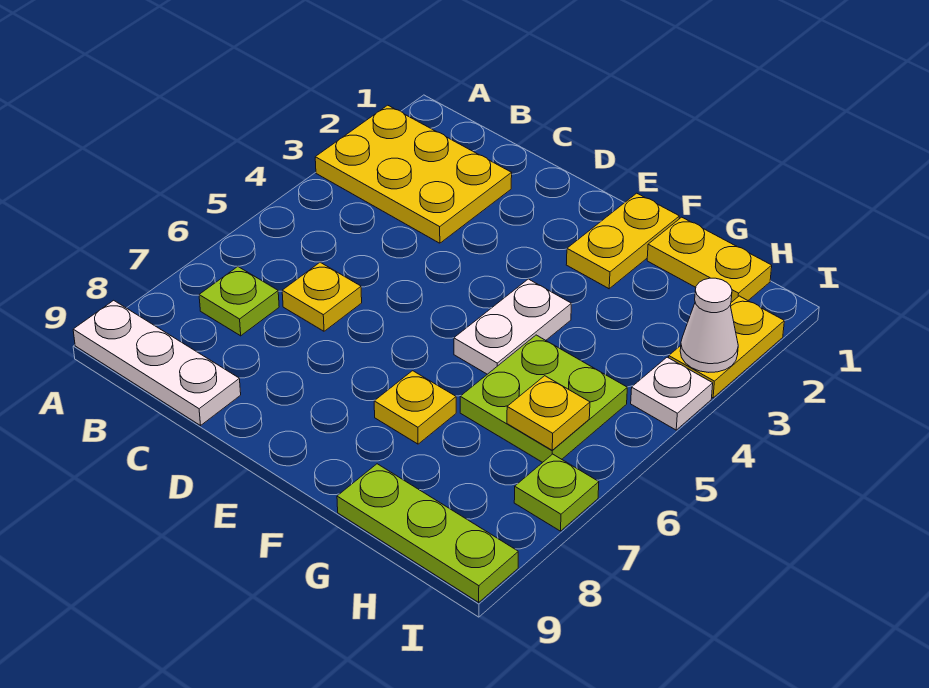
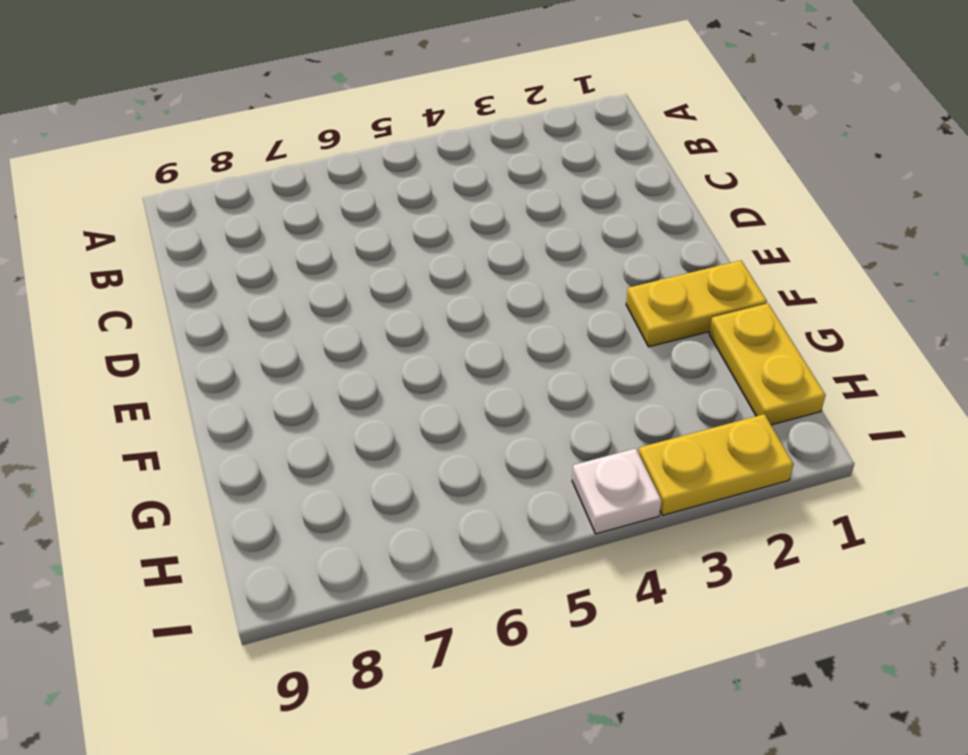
none -> yellow plate A2:C3 level 1
none -> white plate A9:C9 level 1
none -> lime plate B7 level 1

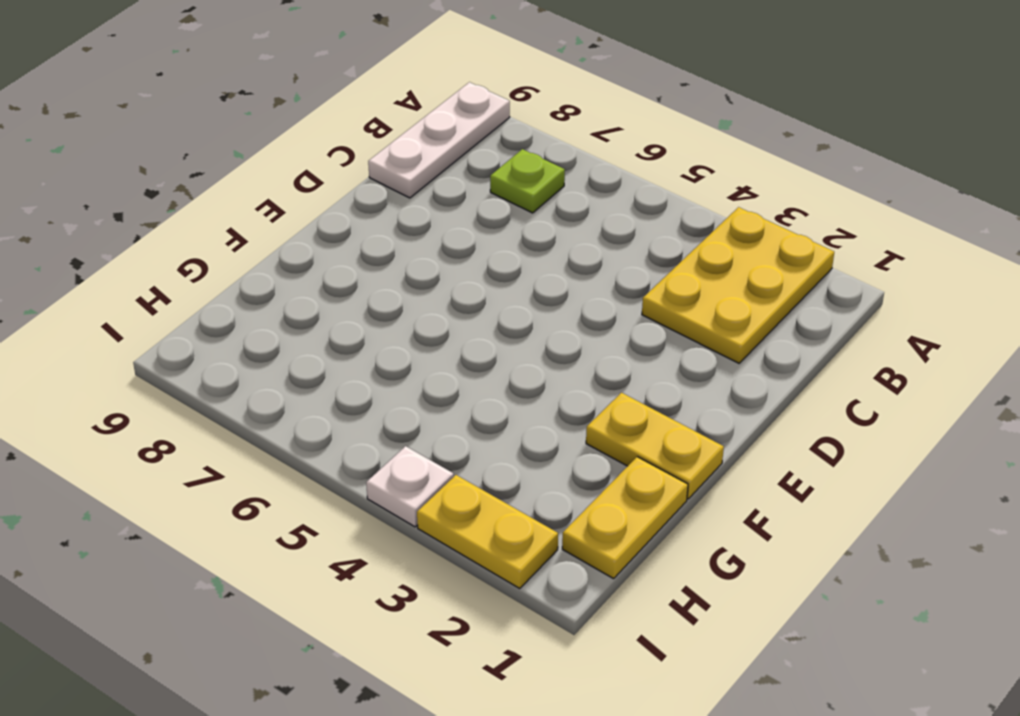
none -> yellow plate C6 level 1
none -> white plate F4:F5 level 1
none -> yellow plate F7 level 1

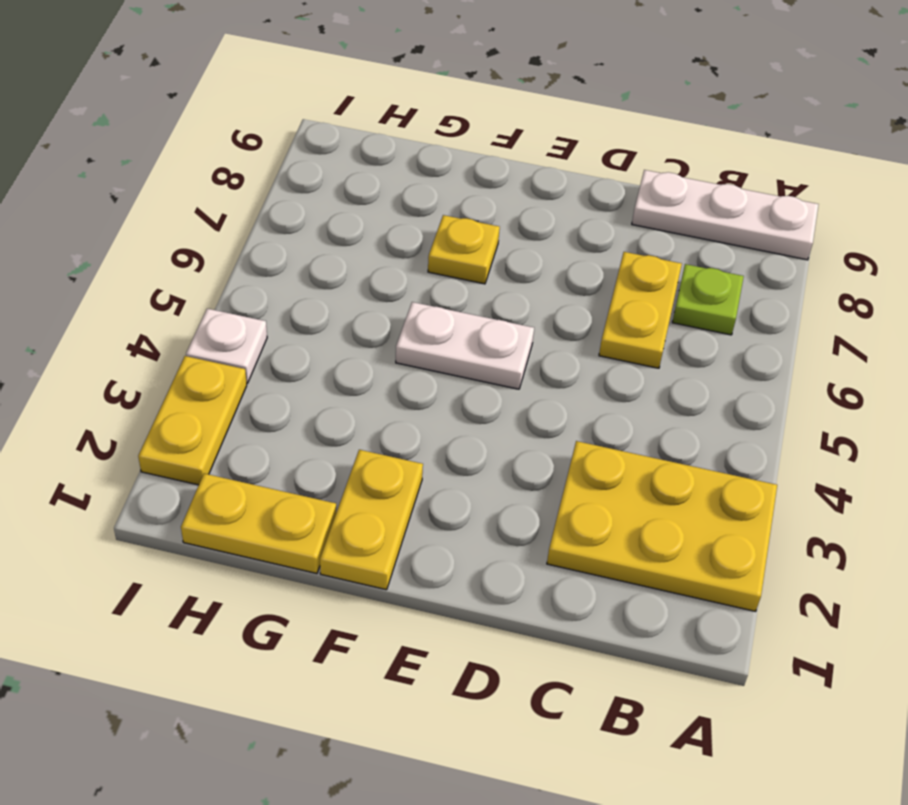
yellow plate C6:C7 level 1 -> yellow plate C6 level 1
white plate E5:F5 level 1 -> white plate F4:F5 level 1
none -> lime plate G5:H6 level 1
none -> lime plate G9:I9 level 1
none -> lime plate I7 level 1

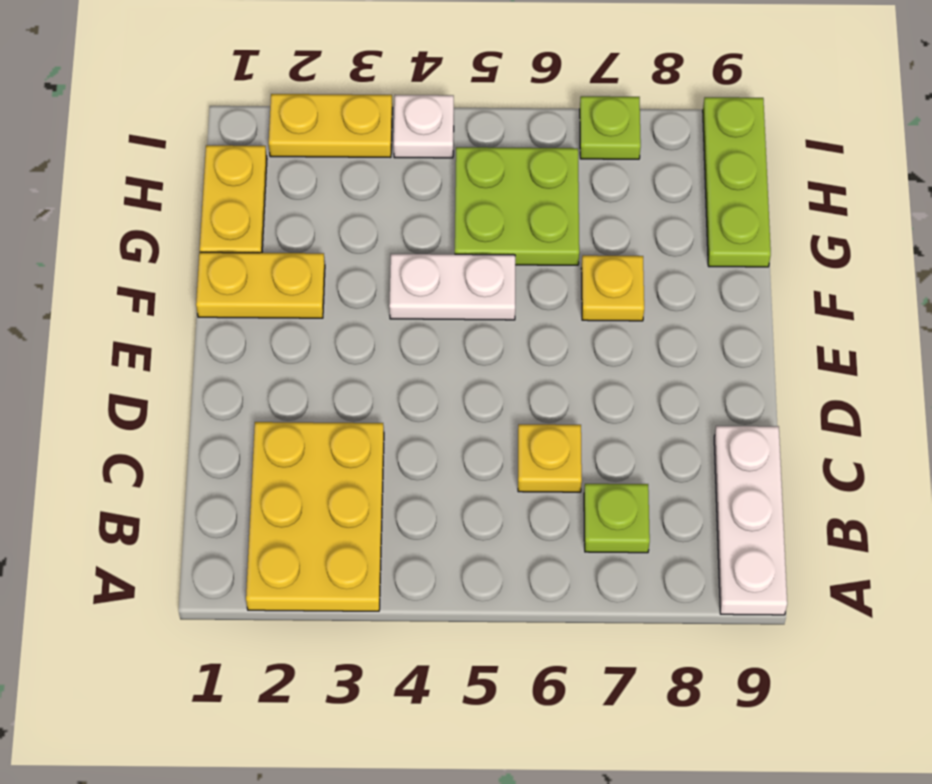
none -> yellow plate H6 level 2
none -> white cone I3 level 2

